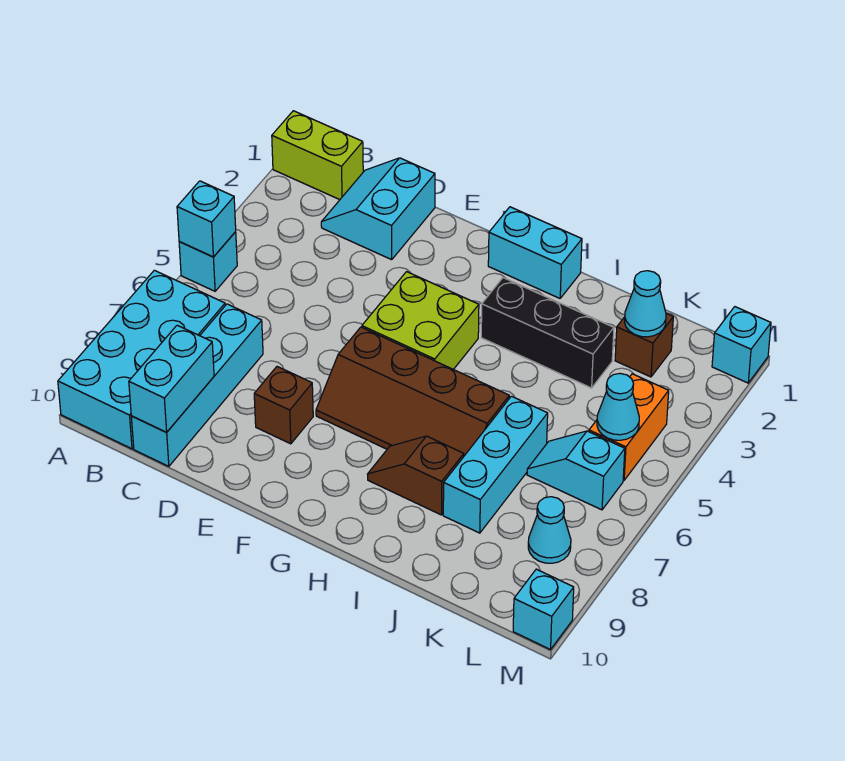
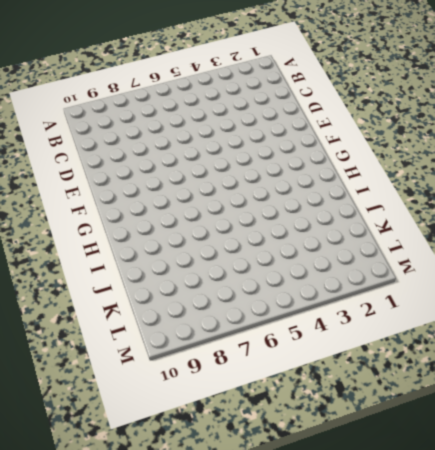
none -> lime brick A1:B1 level 1
none -> cyan brick A5 level 1
none -> cyan brick A7:B10 level 1

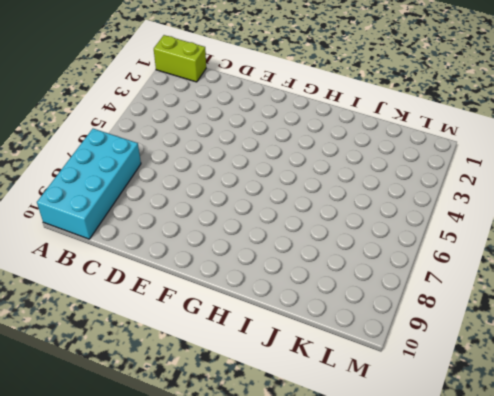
none -> cyan brick A5 level 1
none -> cyan slope C1:D2 level 1 top D
none -> cyan brick C7:C10 level 1

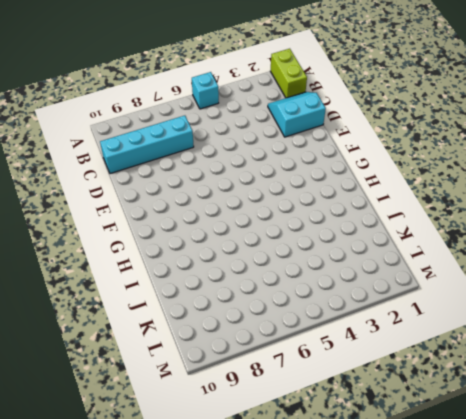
none -> cyan brick A7:B10 level 1
none -> brown brick E8 level 1
none -> lime brick F4:G5 level 1

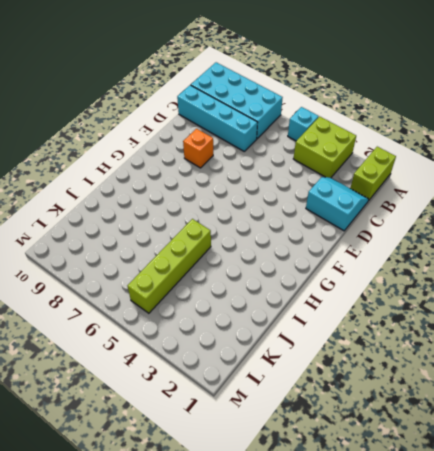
lime brick A3:B4 level 1 -> lime brick F4:G5 level 1
orange brick E8 level 1 -> brown brick E8 level 1
lime brick I5:L5 level 1 -> orange brick L4:L5 level 1
none -> brown slope F6:I7 level 1 top 6
none -> cyan brick G1:H1 level 1
none -> black brick H3:J3 level 1

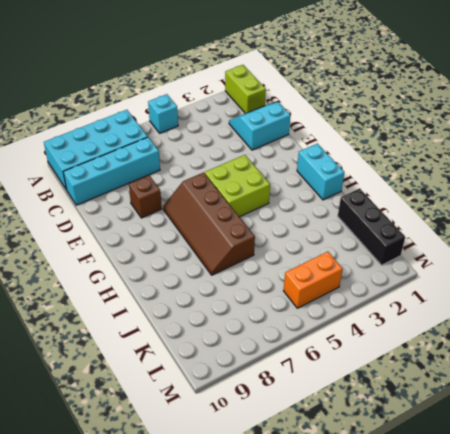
black brick J1:L1 level 1 -> black brick H3:J3 level 1
none -> brown slope H8:I8 level 1 top I
none -> cyan brick J6:J8 level 1
none -> brown brick K2 level 1

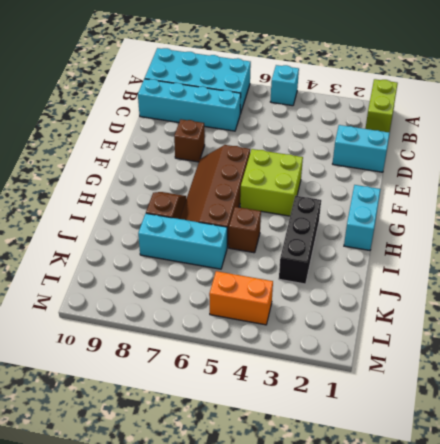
brown brick I5 level 1 -> brown brick K2 level 1
none -> cyan slope K6:L6 level 1 top L
none -> cyan cone L8 level 1
none -> cyan brick M1 level 1

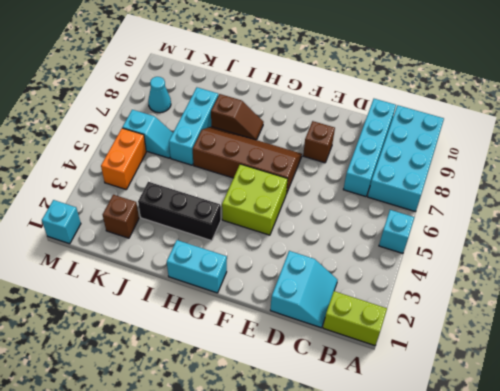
none -> cyan brick M10 level 1
none -> cyan brick A5 level 2
none -> cyan brick C9:C10 level 2

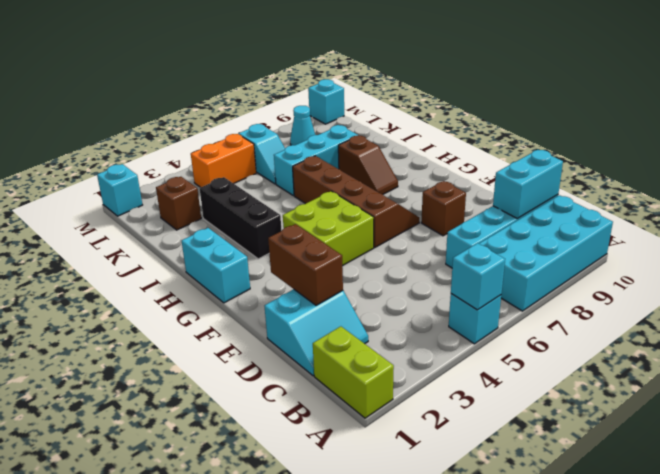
brown brick D2:E2 level 2 -> none
none -> cyan cone K2 level 2
none -> cyan cone L5 level 2

